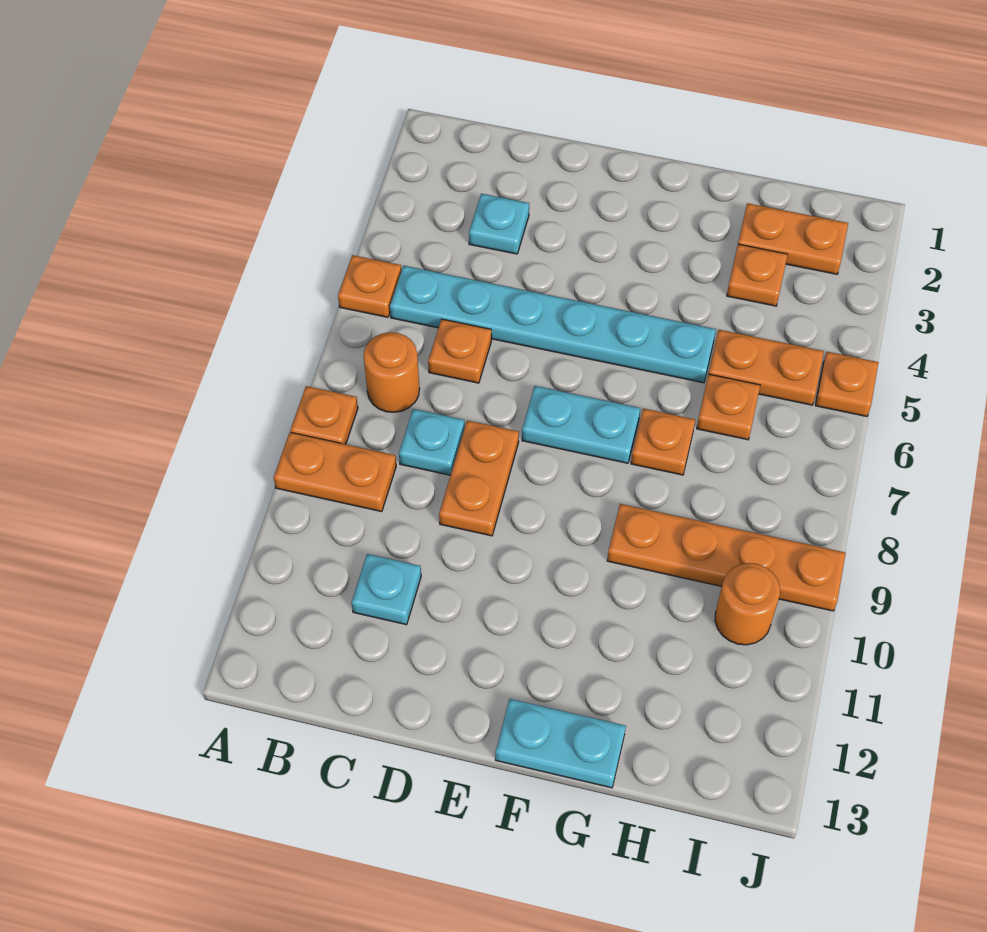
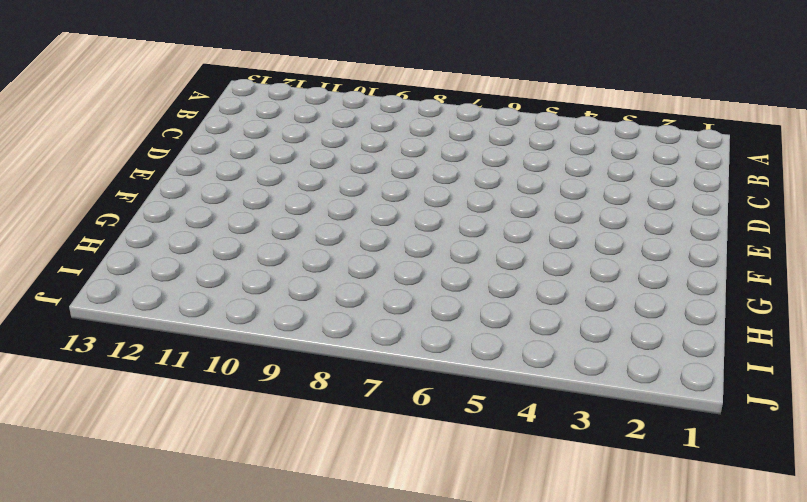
none -> orange plate A5 level 1
none -> orange plate A8 level 1
none -> orange plate A9:B9 level 1

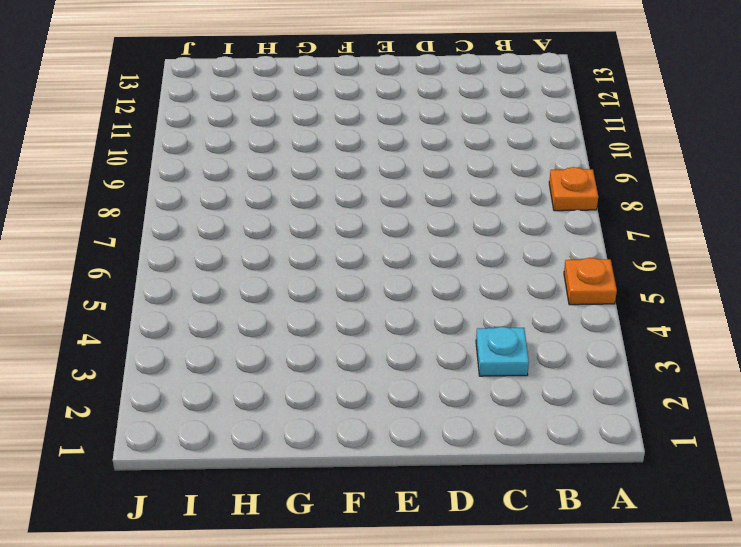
none -> orange plate A9:B9 level 1
none -> cyan plate B5:G5 level 1
none -> orange round brick B7 level 1

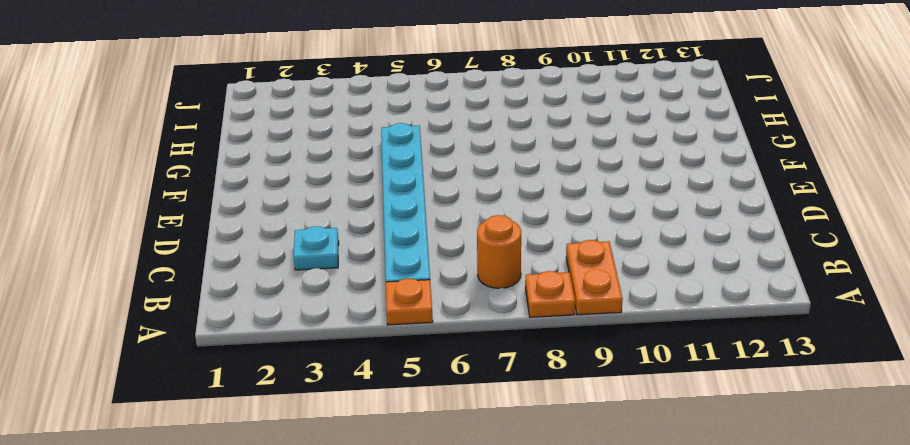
none -> orange plate C6 level 1
none -> cyan plate C8 level 1
none -> cyan plate C11 level 1

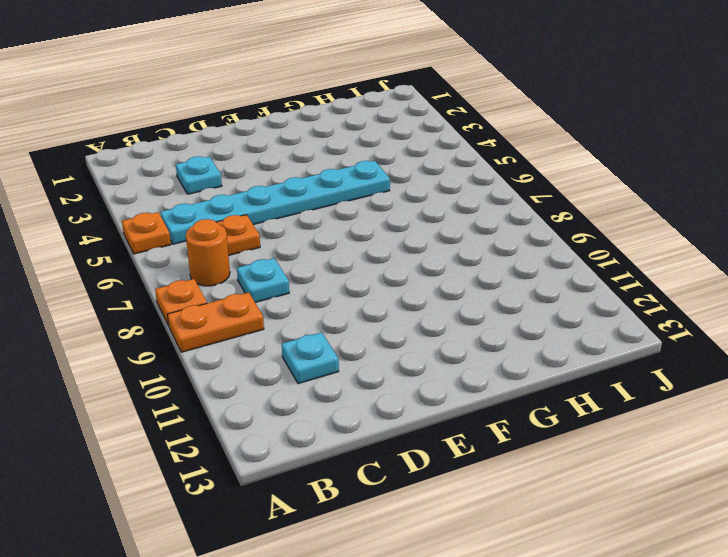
none -> orange plate D8:D9 level 1
none -> cyan plate E7:F7 level 1
none -> cyan plate F13:G13 level 1

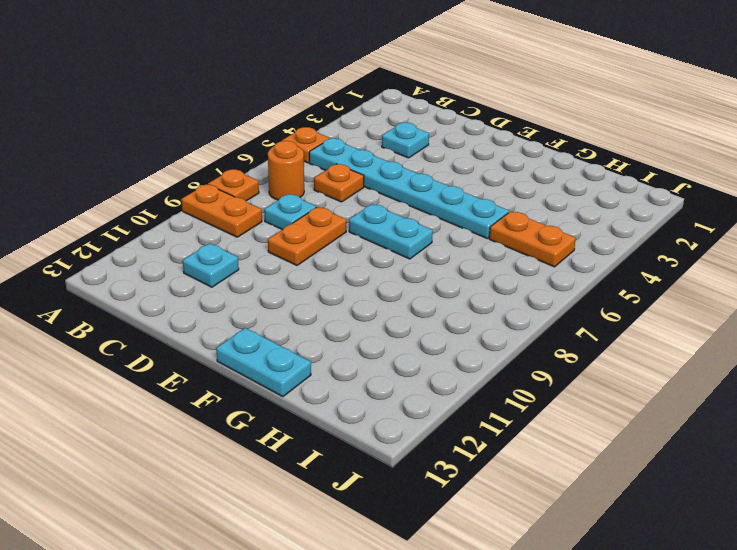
none -> orange plate G7 level 1
none -> orange plate G9:J9 level 1
none -> orange plate H2:I2 level 1

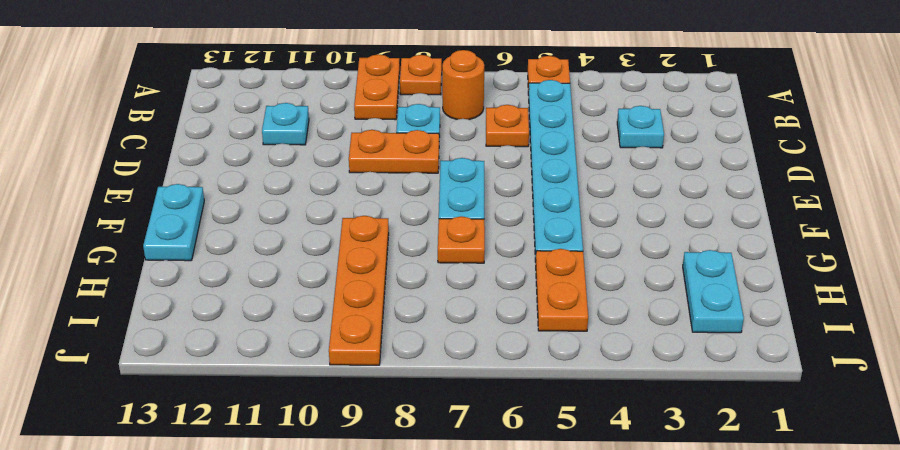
cyan plate H2:I2 level 1 -> orange plate H2:I2 level 1
none -> orange plate H3 level 1
none -> orange plate H6 level 1
none -> orange round brick I10 level 1

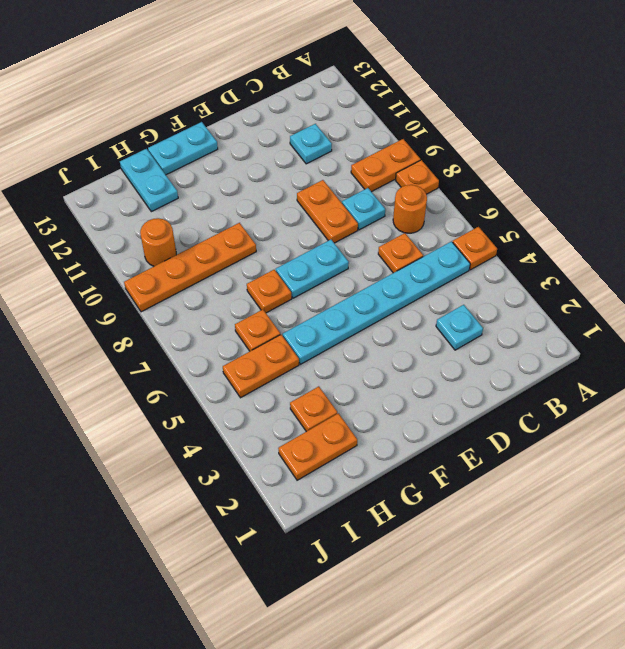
cyan plate H12:H13 level 1 -> none
none -> orange plate J5 level 1

